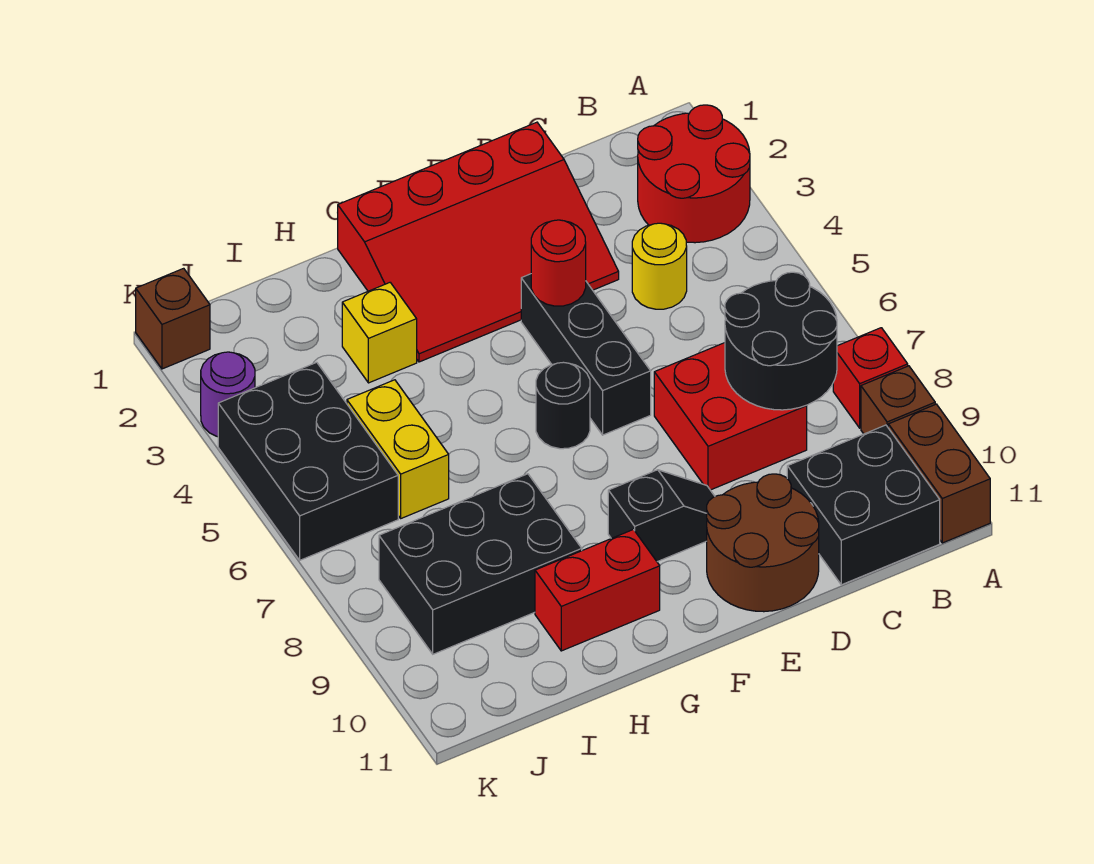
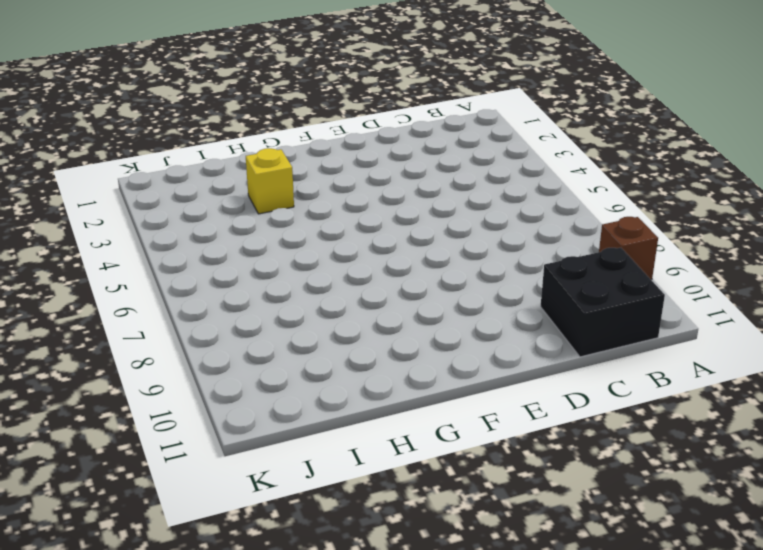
none -> red round brick A2:B3 level 1
none -> red brick A8 level 1
none -> brown brick A10:A11 level 1

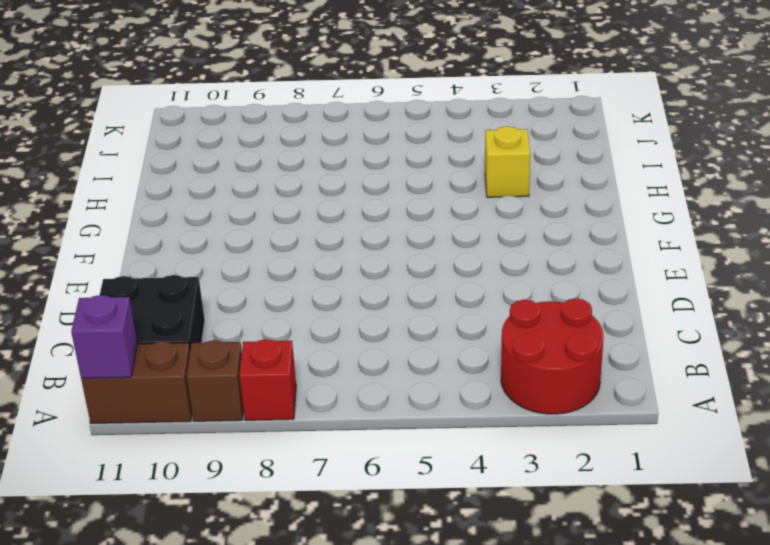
purple brick A11 level 2 -> none
none -> yellow round brick C4 level 1
none -> red brick C7:D8 level 1
none -> red slope D1:G3 level 1 top 1

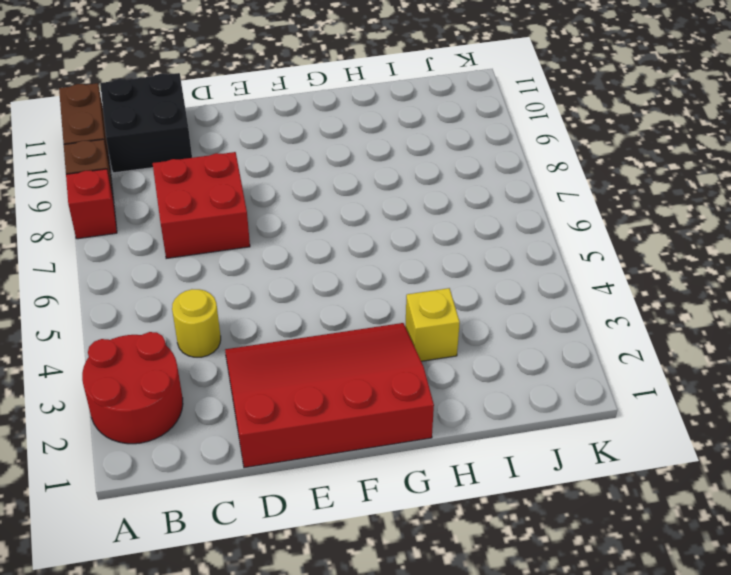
none -> brown round brick D10:E11 level 1
none -> black brick E4:E6 level 1
none -> black slope E9:F9 level 1 top F

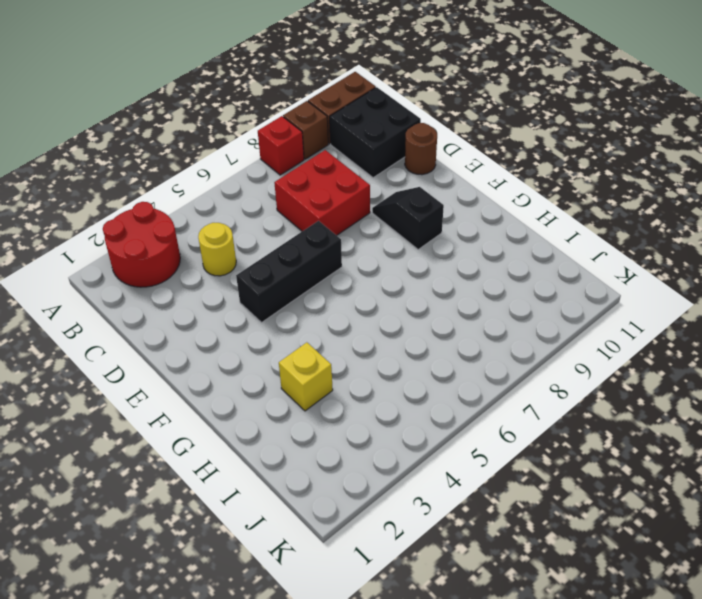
brown round brick D11 level 1 -> brown round brick D10:E11 level 1
none -> red slope D1:G3 level 1 top 1
none -> black round brick F6 level 1
none -> red brick G10:H10 level 1

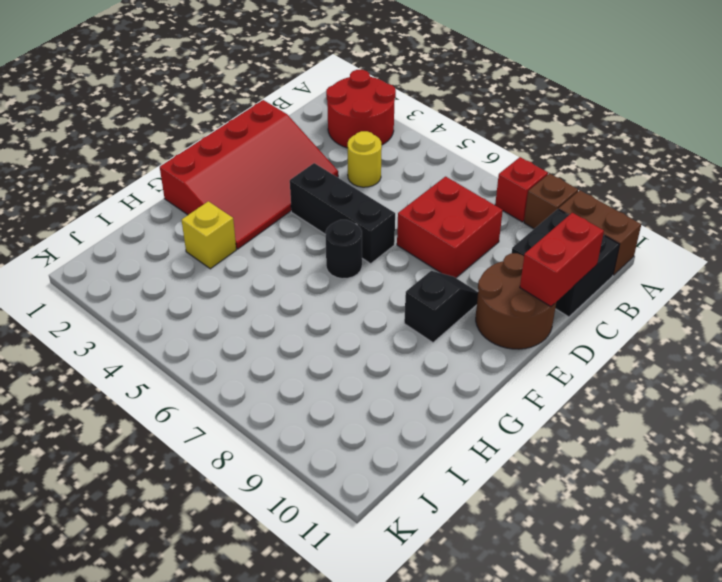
red brick C11:D11 level 2 -> red brick G10:H10 level 1
none -> black brick H8:J9 level 1
none -> yellow brick I5:I6 level 1
none -> black brick J4:K6 level 1

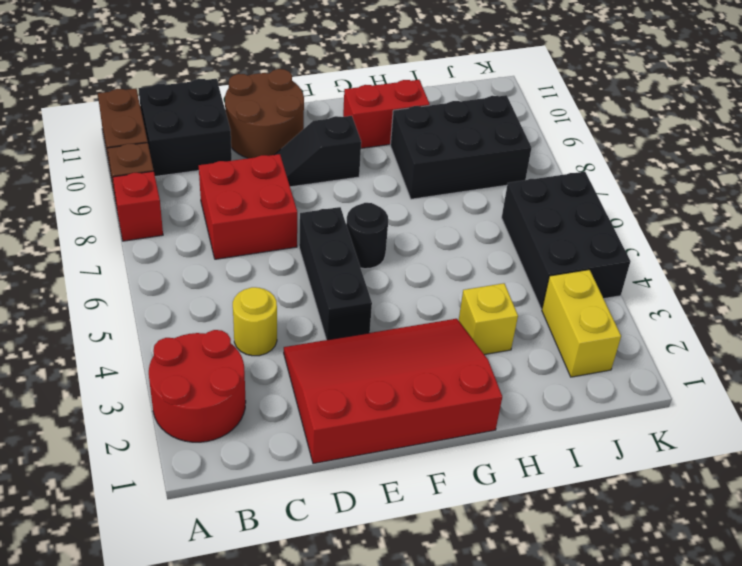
yellow brick J2:J3 level 1 -> yellow brick I5:I6 level 1
none -> brown brick K1 level 1
none -> purple round brick K3 level 1
none -> black round brick B7:C8 level 2

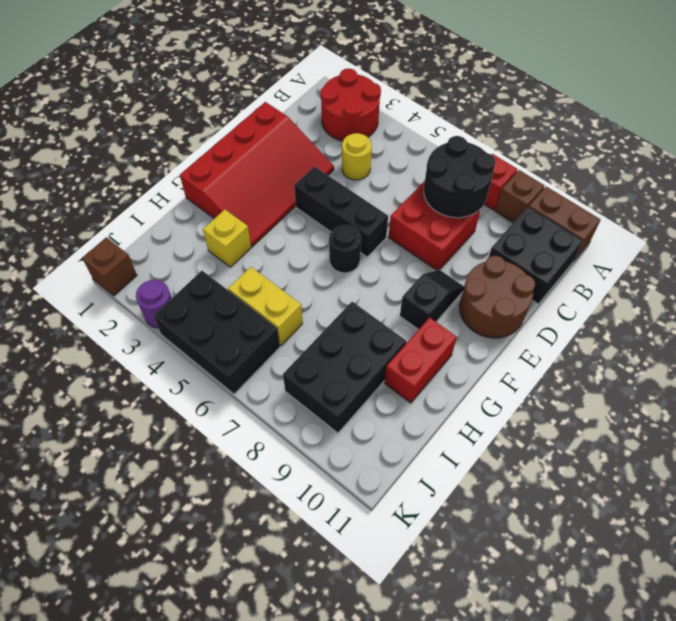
none -> red round brick E4 level 2

